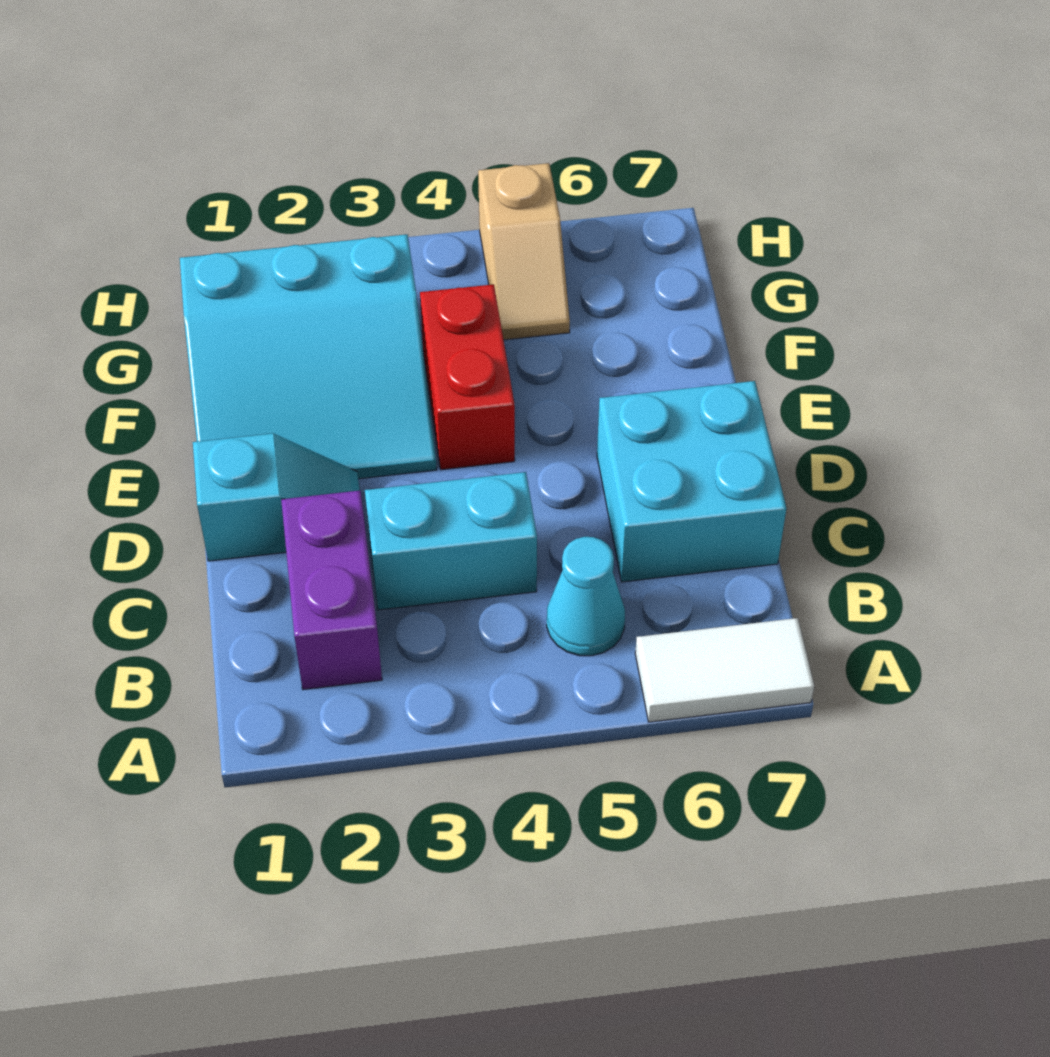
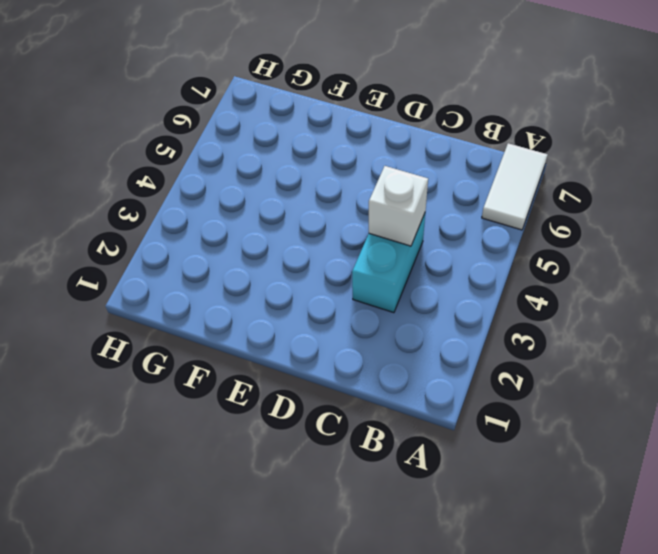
white brick C4 level 2 -> none
none -> purple brick B2:C2 level 1
none -> cyan cone B5 level 1

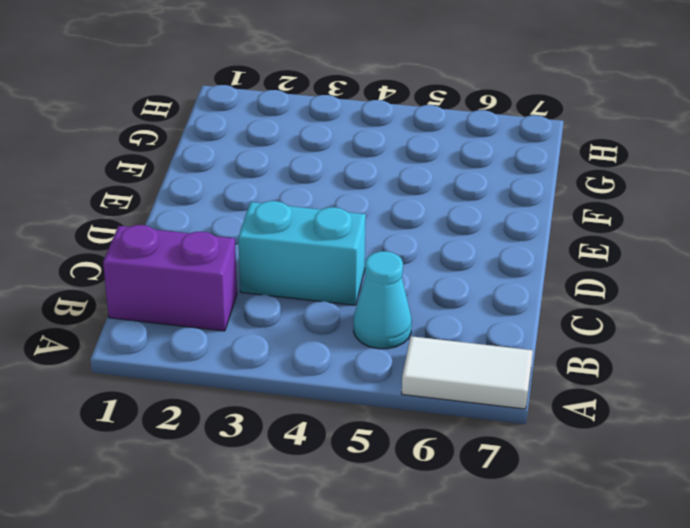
purple brick B1:B2 level 1 -> purple brick B2:C2 level 1
none -> cyan brick C6:D7 level 1
none -> cyan slope D1:D2 level 1 top 1

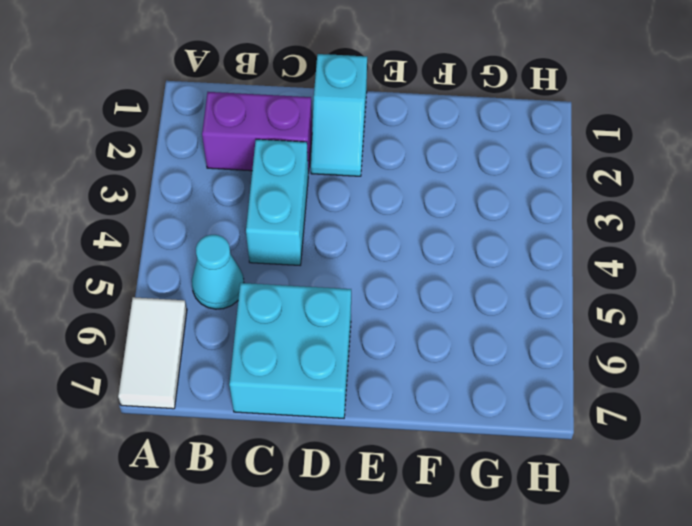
none -> cyan slope E1:G3 level 1 top G
none -> red brick E4:F4 level 1

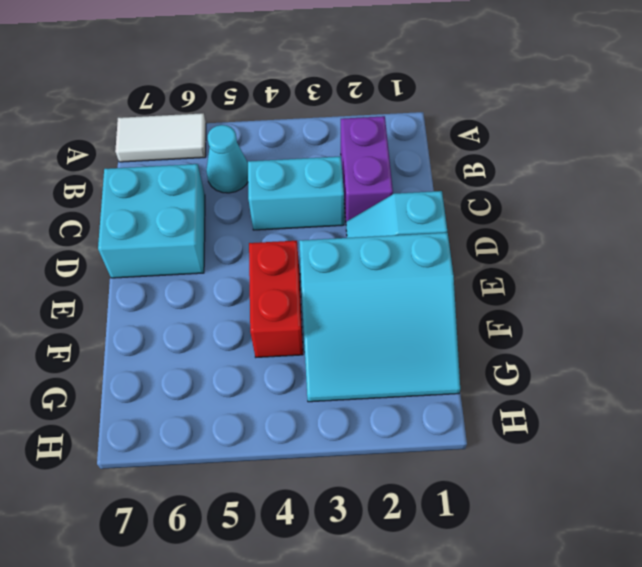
cyan slope E1:G3 level 1 top E -> cyan slope E1:G3 level 1 top G
none -> tan slope G5:H5 level 1 top H

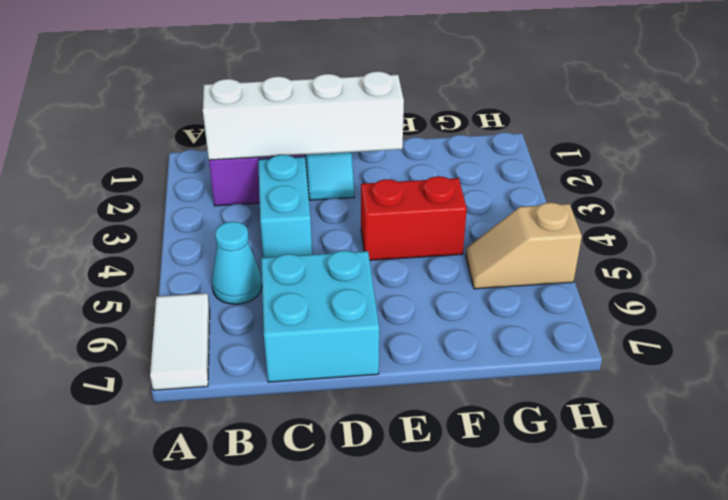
white brick B2:E2 level 2 -> none
none -> cyan slope E1:G3 level 1 top G

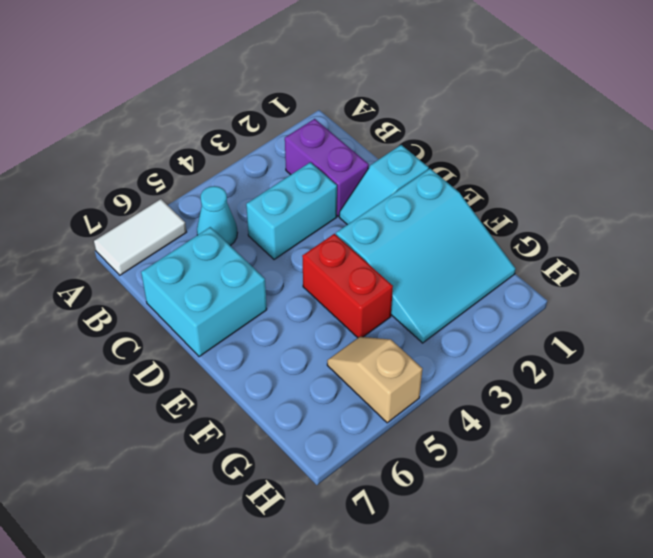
cyan slope E1:G3 level 1 top E -> cyan slope E1:G3 level 1 top G

